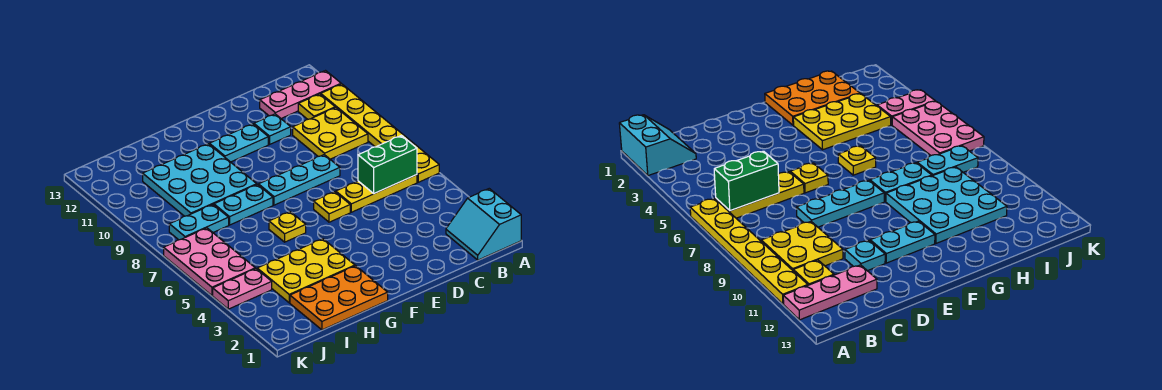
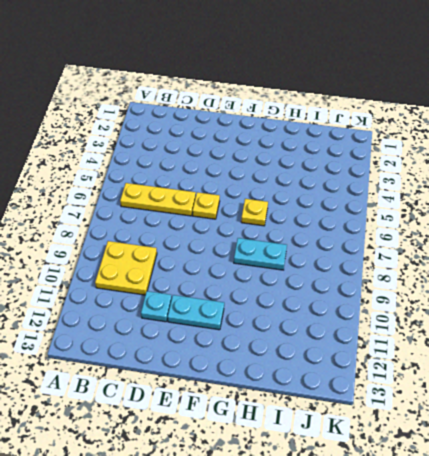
none -> cyan slope A1:B2 level 1 top A
none -> yellow plate A6:A11 level 1
none -> pink plate A12:C12 level 1

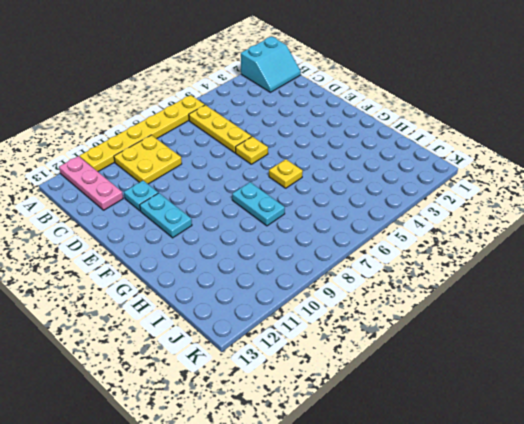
none -> yellow plate B11 level 1
none -> cyan plate D8:F8 level 1
none -> orange plate G1:I2 level 1

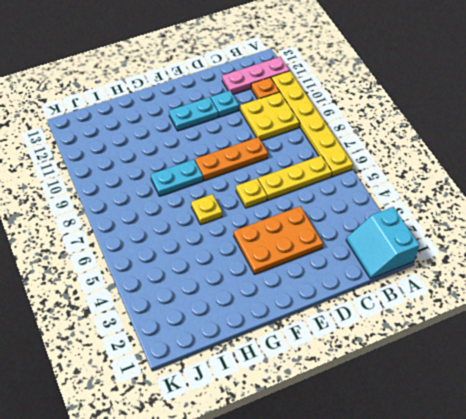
orange plate B11 level 1 -> yellow plate B11 level 1
orange plate D3:F4 level 1 -> orange plate G1:I2 level 1
orange plate D8:F8 level 1 -> cyan plate D8:F8 level 1
none -> yellow plate G3:I4 level 1
none -> cyan plate G9:I11 level 1
none -> cyan plate I8:J8 level 1

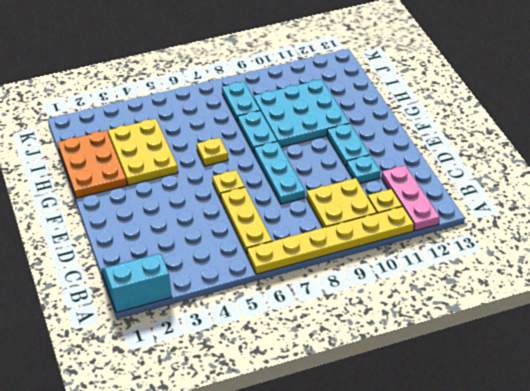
none -> pink plate J4:K4 level 1
none -> pink plate J5:K7 level 1
none -> green brick B6:C6 level 2

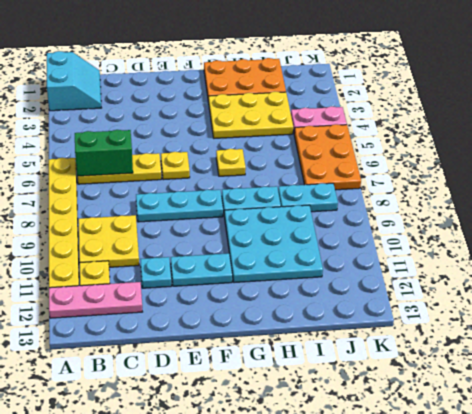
orange plate J5:K7 level 1 -> pink plate J5:K7 level 1

